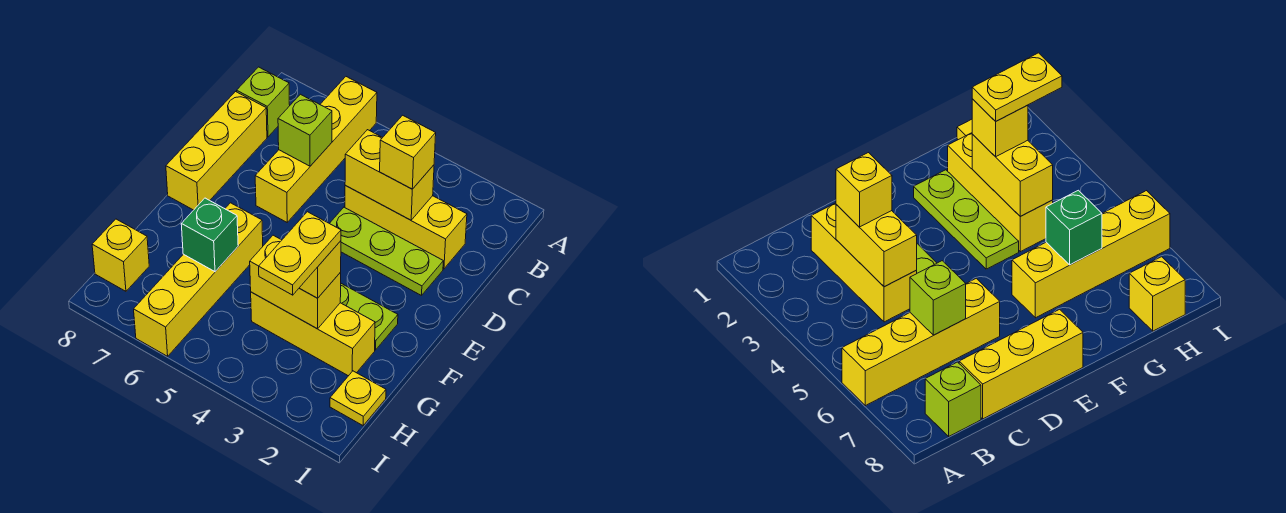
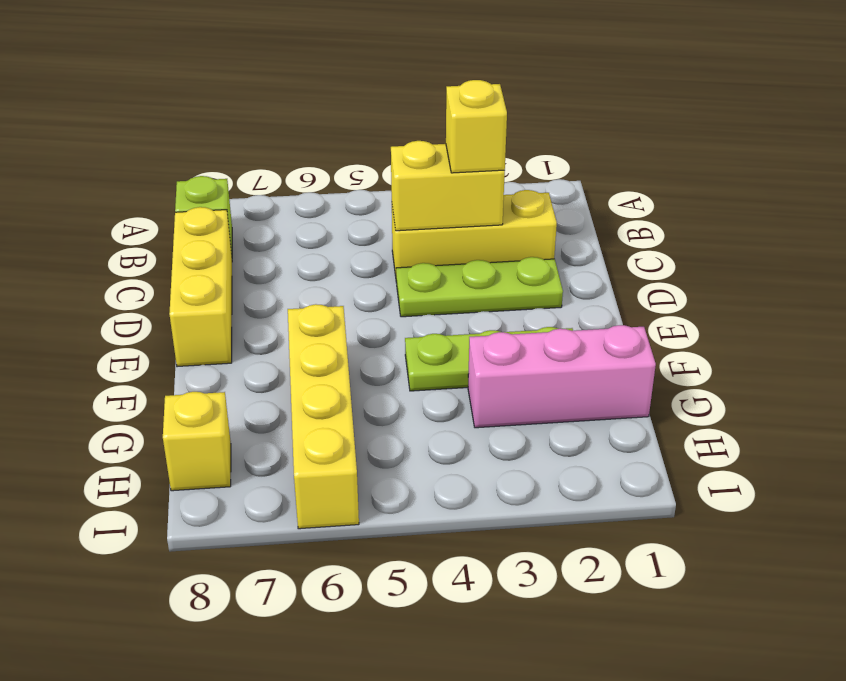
pink brick G1:G3 level 1 -> yellow brick G2:G4 level 1
none -> yellow brick A6:D6 level 1
none -> yellow plate H1 level 1
none -> lime brick C6 level 2

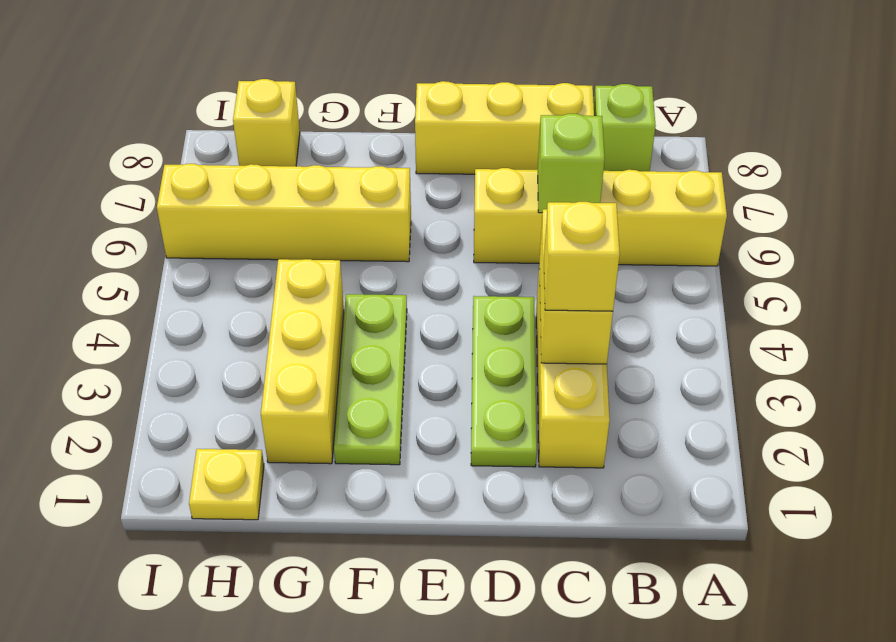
none -> yellow brick G3:G4 level 2
none -> green brick G6 level 2
none -> yellow brick G3 level 3

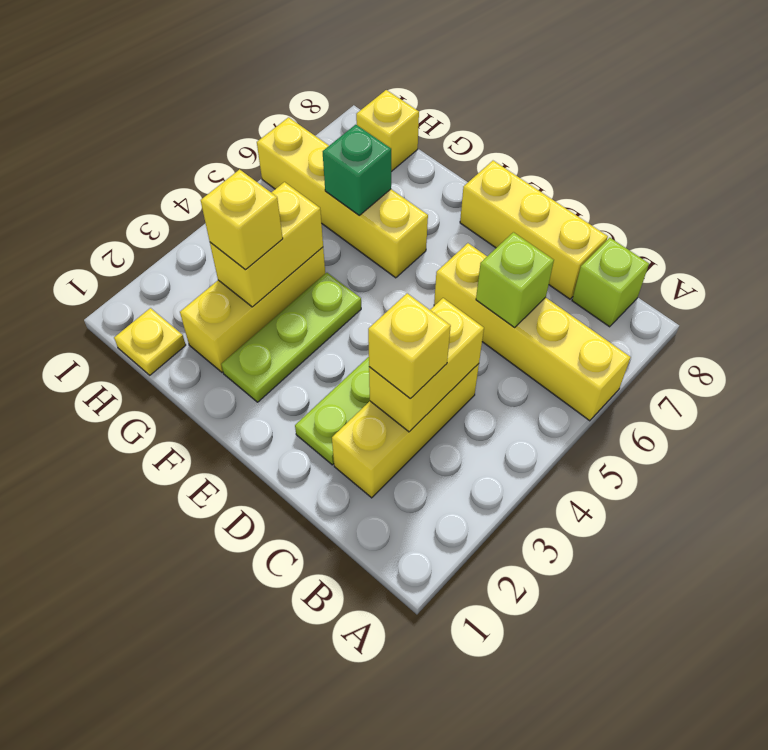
none -> yellow plate G3:H3 level 4

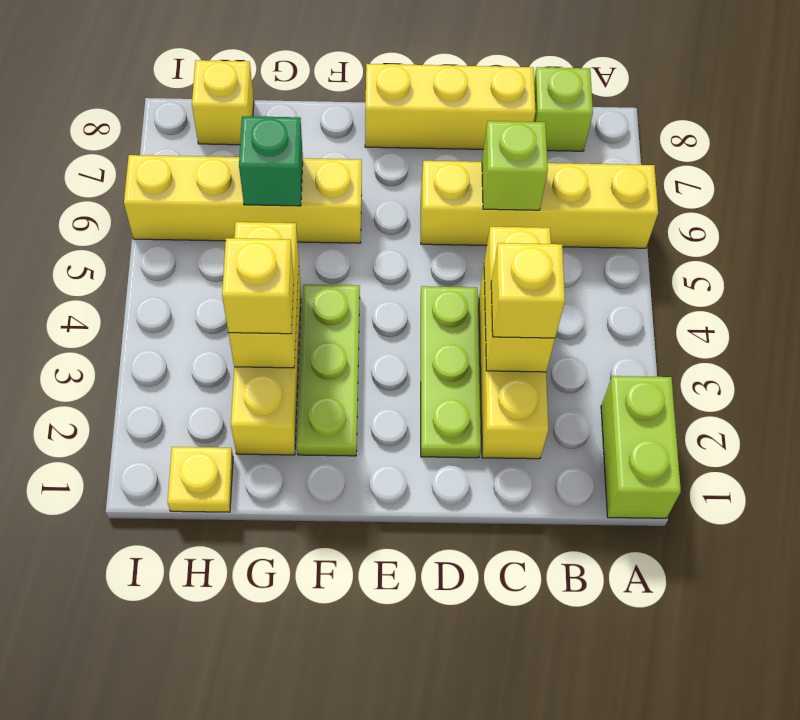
lime brick A1:A2 level 1 -> none
none -> yellow plate G3:H3 level 4

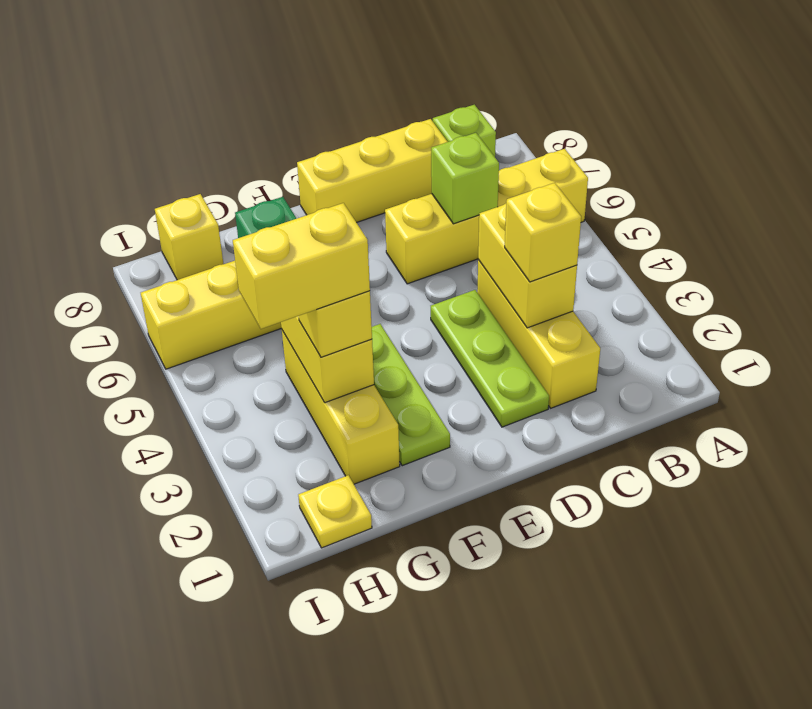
yellow brick G3:H3 level 4 -> yellow plate G3:H3 level 4

